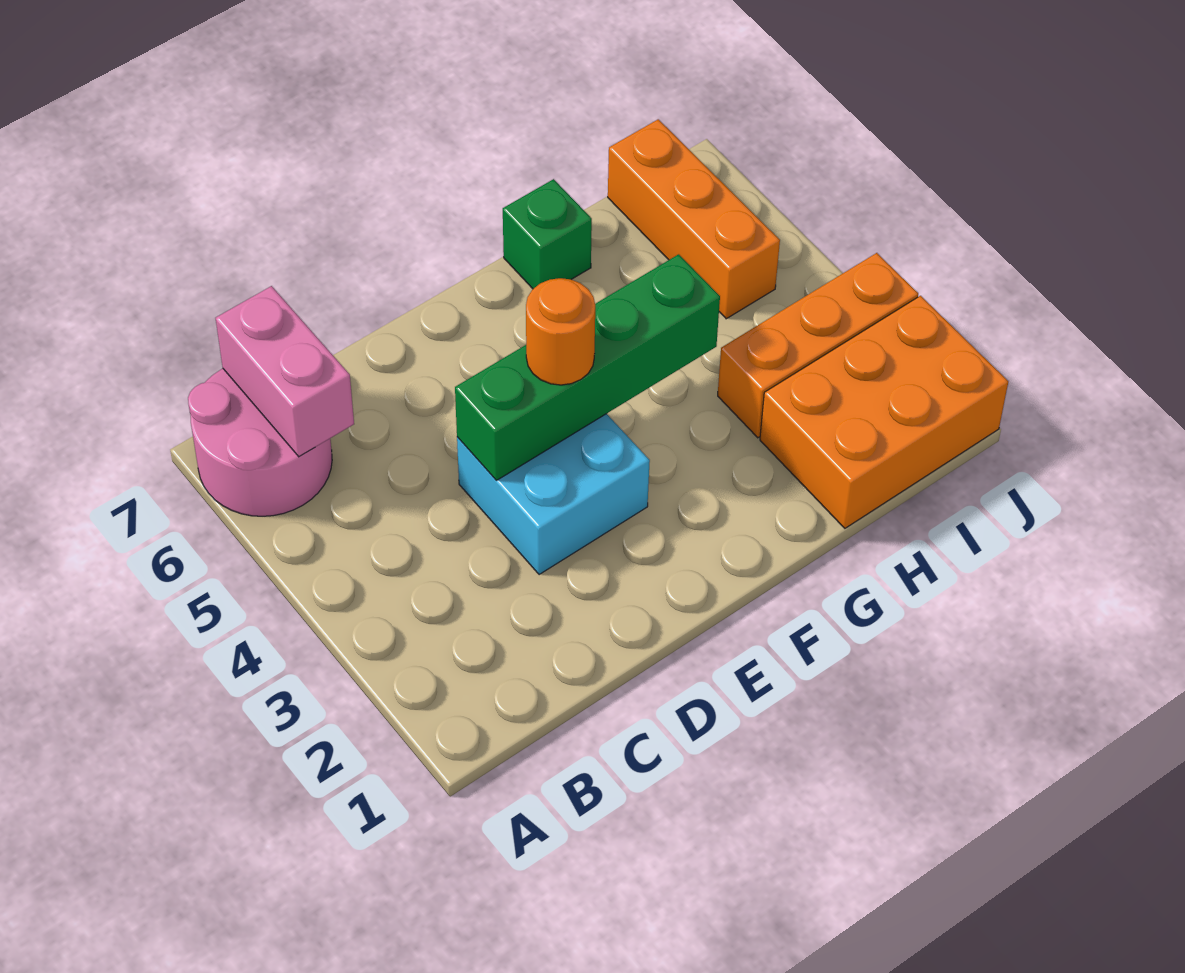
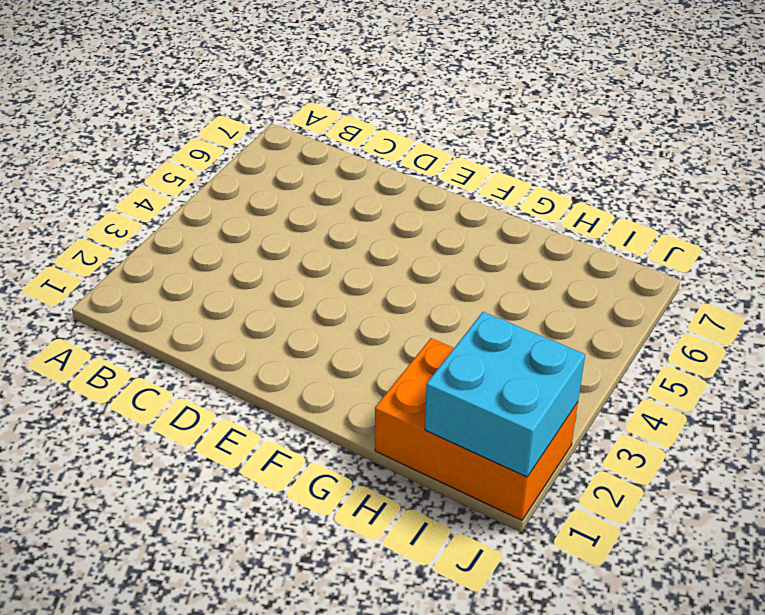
cyan brick I1:J2 level 2 -> cyan brick D3:E4 level 1
none -> pink round brick A6:B7 level 1
none -> green brick G7 level 1

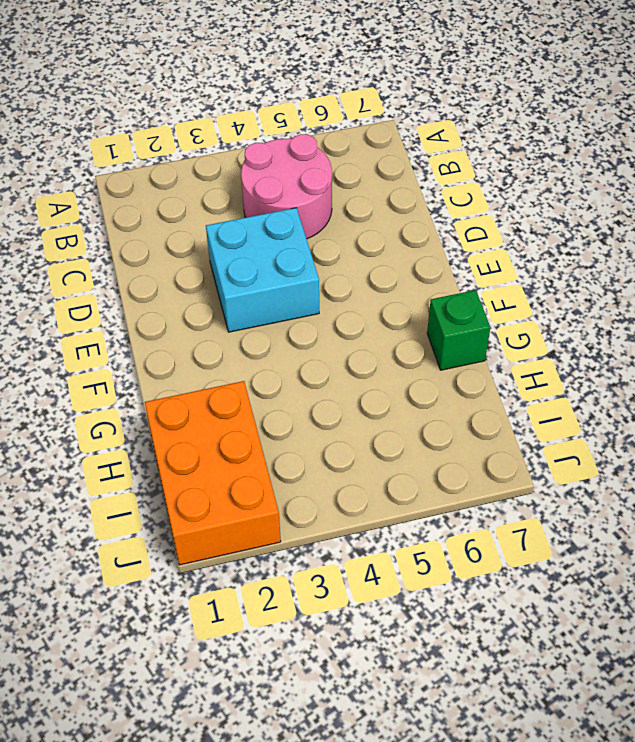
pink round brick B4:C5 level 1 -> pink round brick A6:B7 level 1
none -> orange brick H3:J3 level 1
none -> orange brick I5:I7 level 1

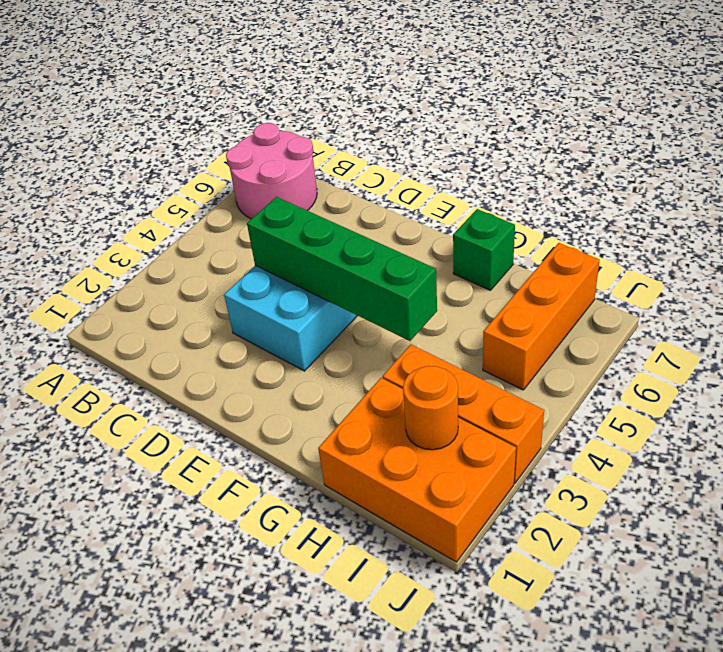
orange round brick I2 level 2 -> orange round brick E4 level 3
none -> pink brick B6:B7 level 2

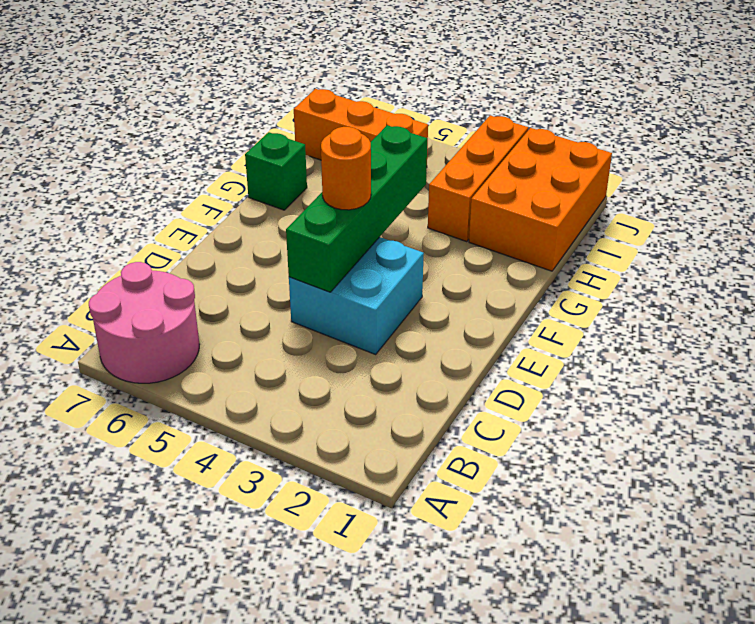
none -> pink brick B6:B7 level 2

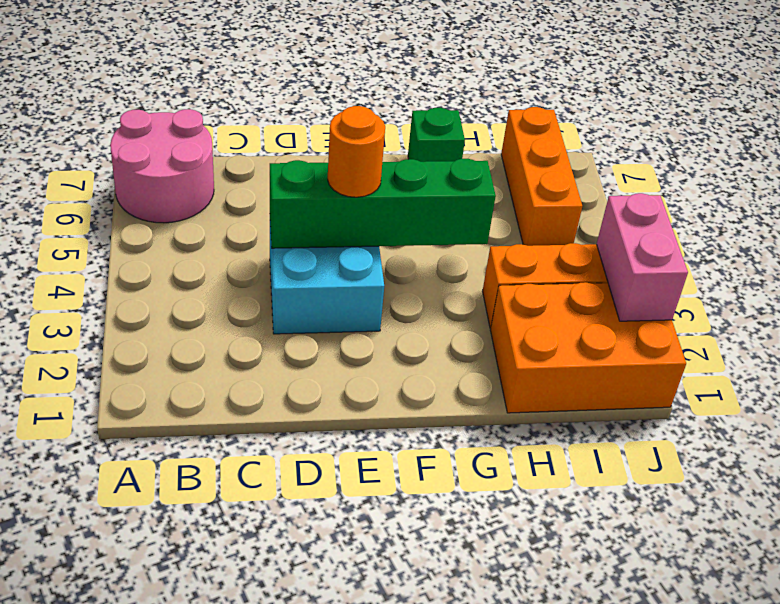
pink brick J2:J3 level 2 -> pink brick B6:B7 level 2

